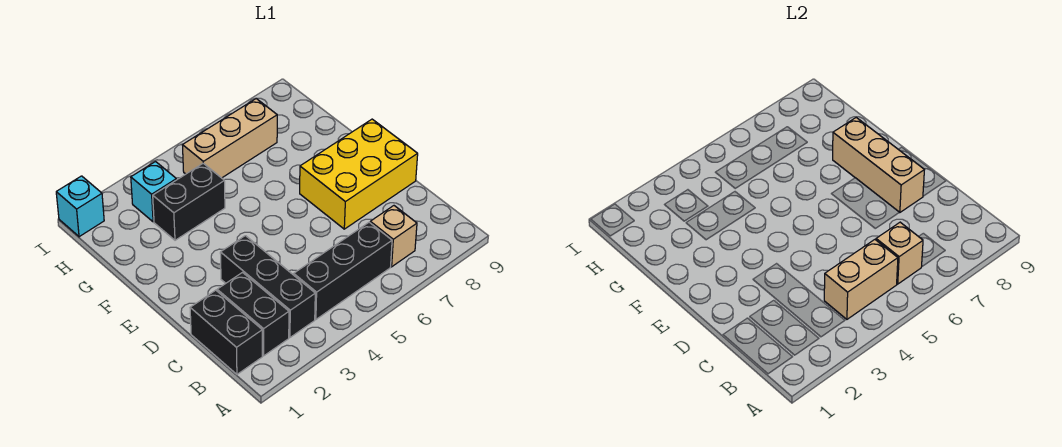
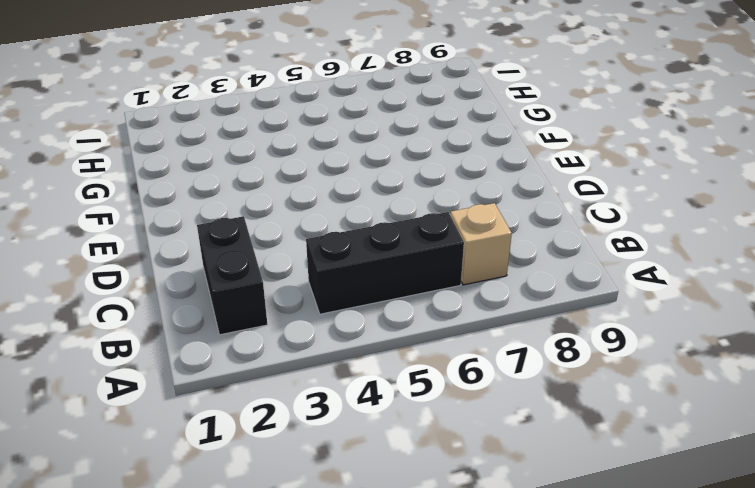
none -> black brick B1:C1 level 1
none -> black brick B3:D3 level 1
none -> yellow brick D7:E9 level 1

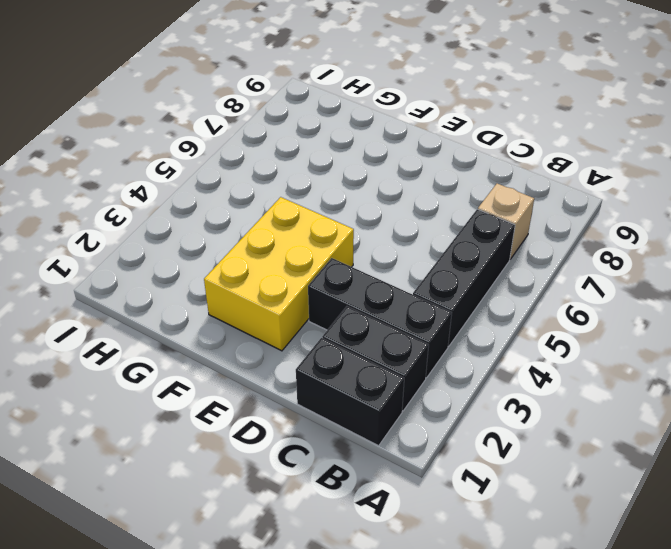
yellow brick E2:F4 level 1 -> yellow brick D7:E9 level 1
none -> black brick G3:G4 level 1
none -> cyan brick H3 level 1
none -> tan brick H5:H7 level 1

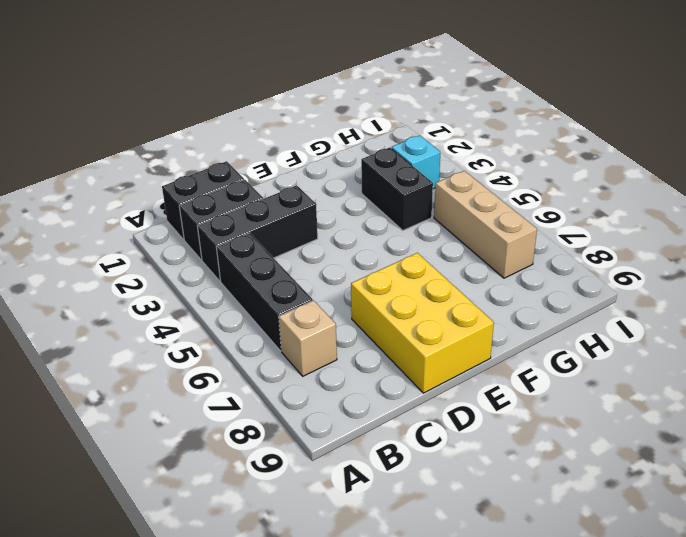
none -> cyan brick I1 level 1
none -> tan brick B4:B5 level 2
none -> tan brick B6 level 2

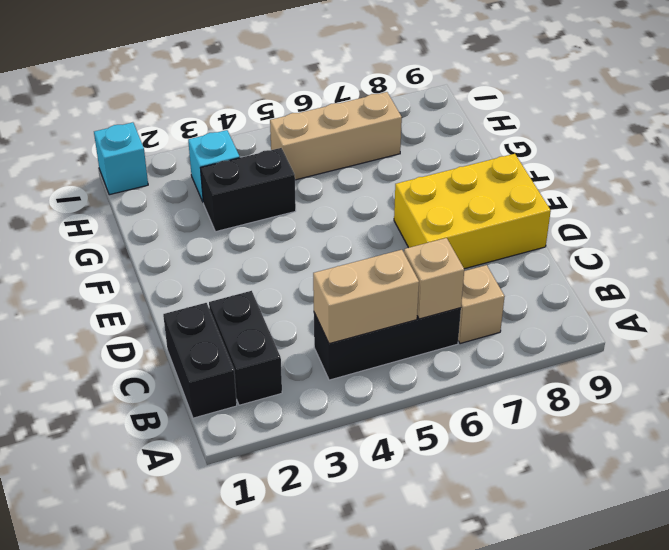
none -> black brick B3:D3 level 1
none -> tan brick D8:F8 level 2

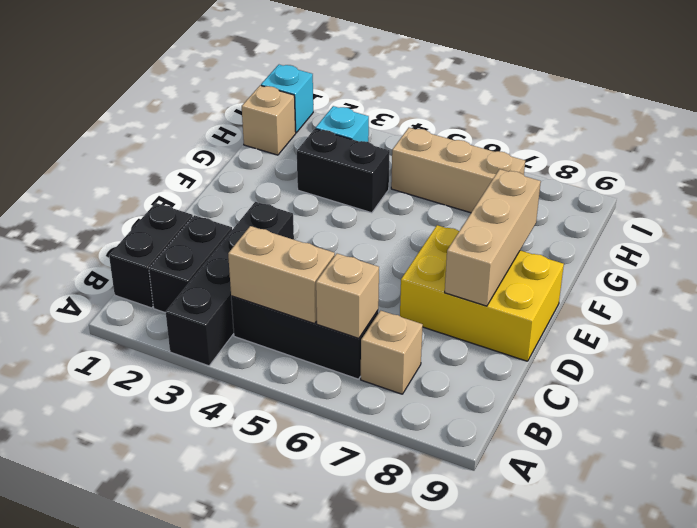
black brick A3:D3 level 1 -> black brick B3:D3 level 1
tan brick H1 level 1 -> none

